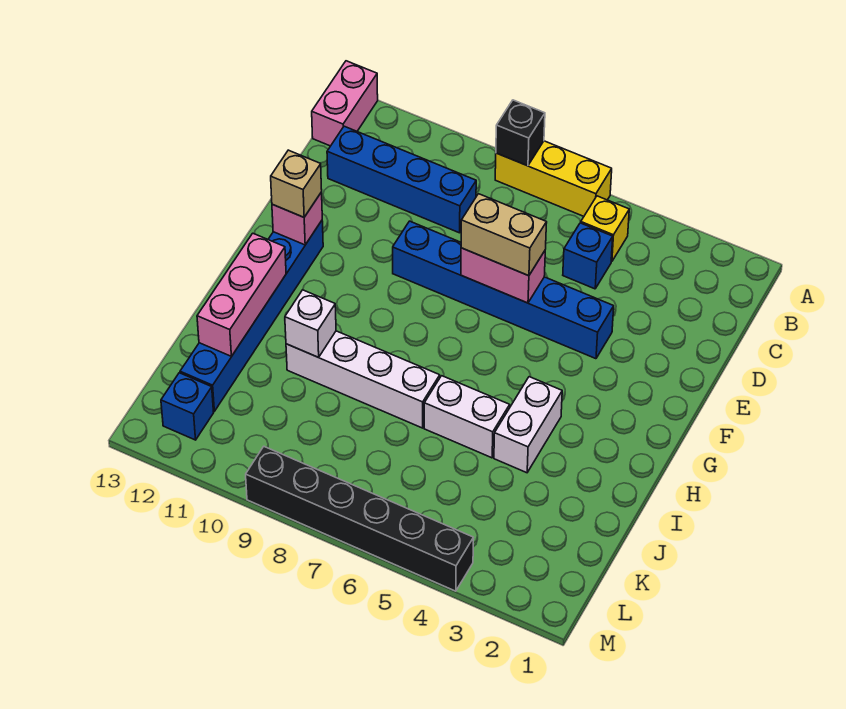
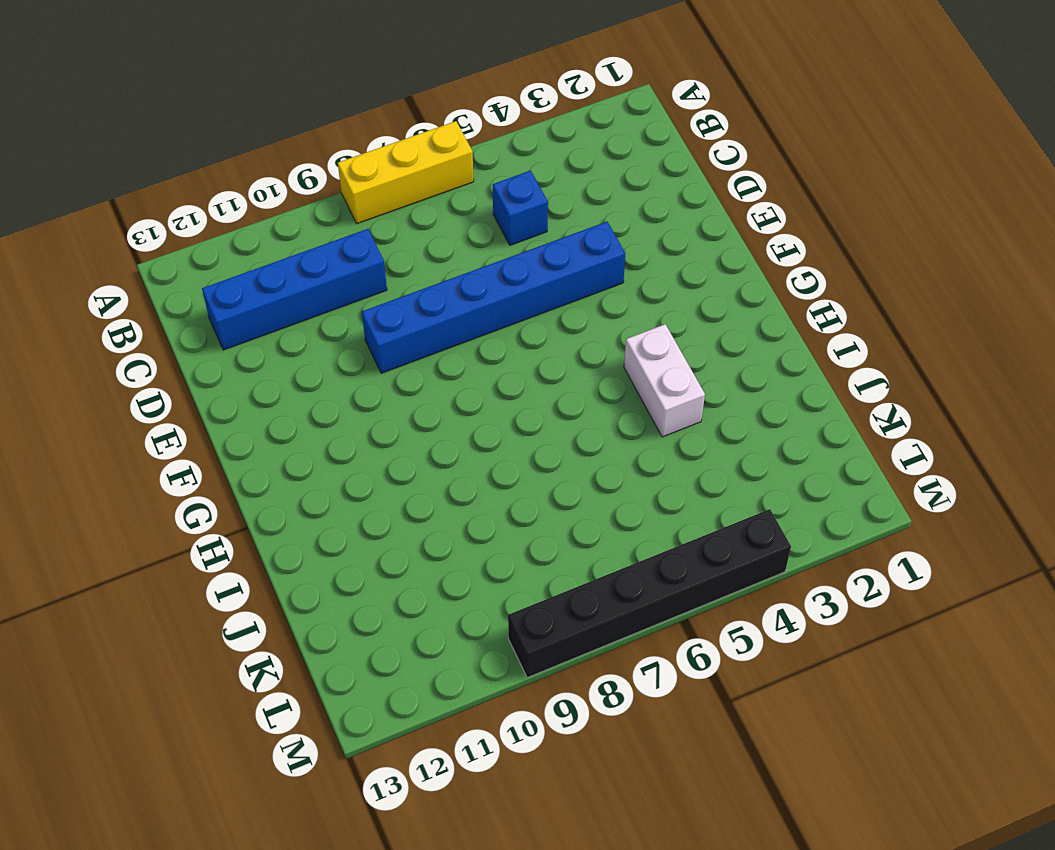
none -> pink brick A13:B13 level 1
none -> yellow brick B5 level 1
none -> blue brick F12:K12 level 1

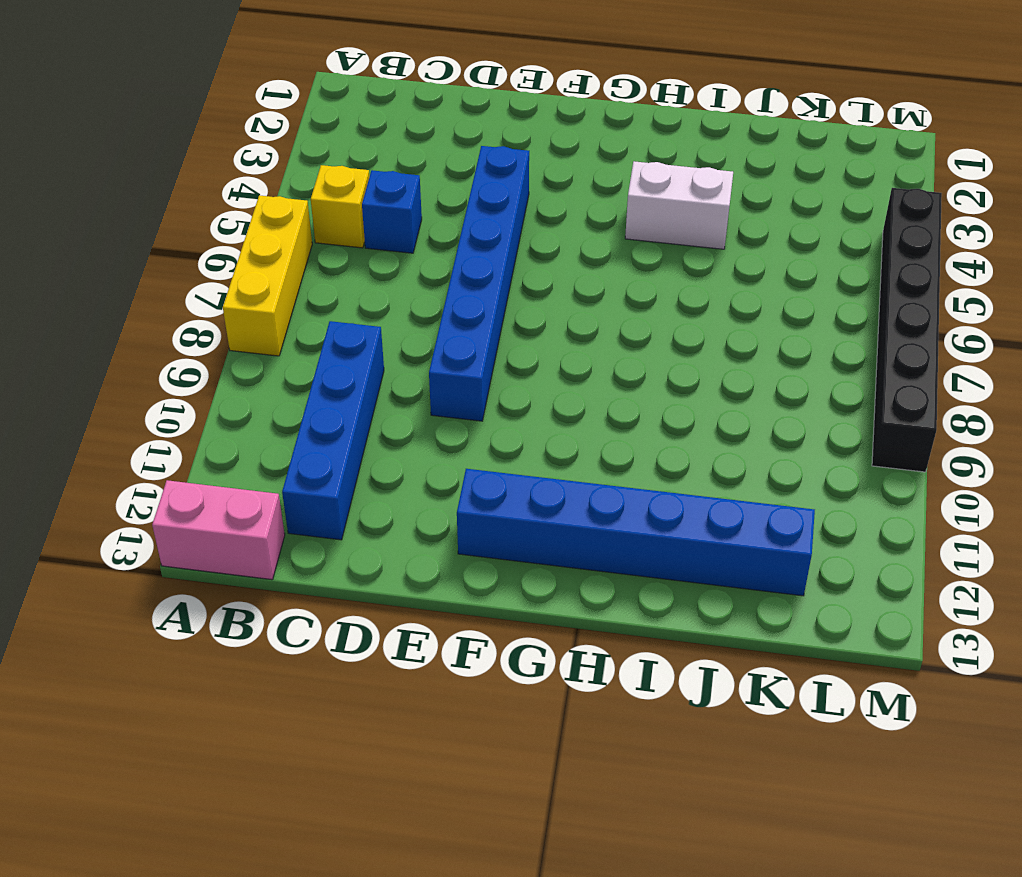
none -> white brick I5:I6 level 1
none -> white brick I7:I10 level 1
none -> blue brick L12 level 1

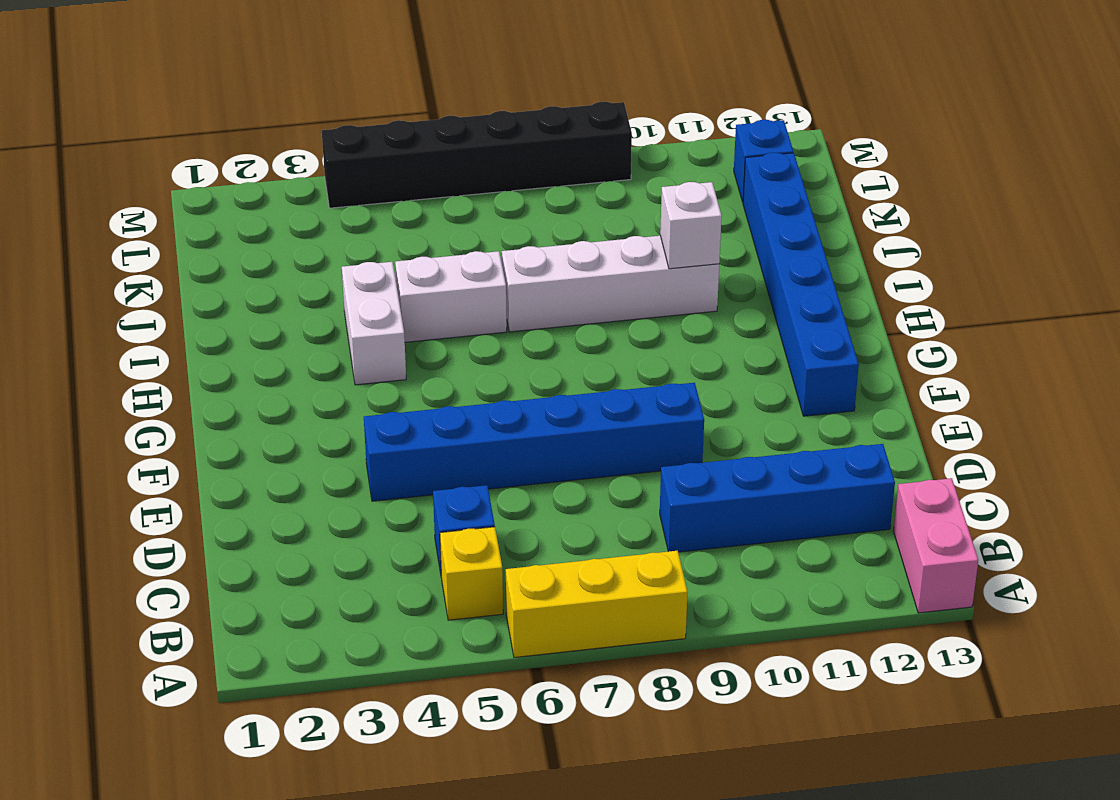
none -> black brick A8 level 2
none -> pink brick E6:E7 level 2
none -> pink brick F12 level 2

